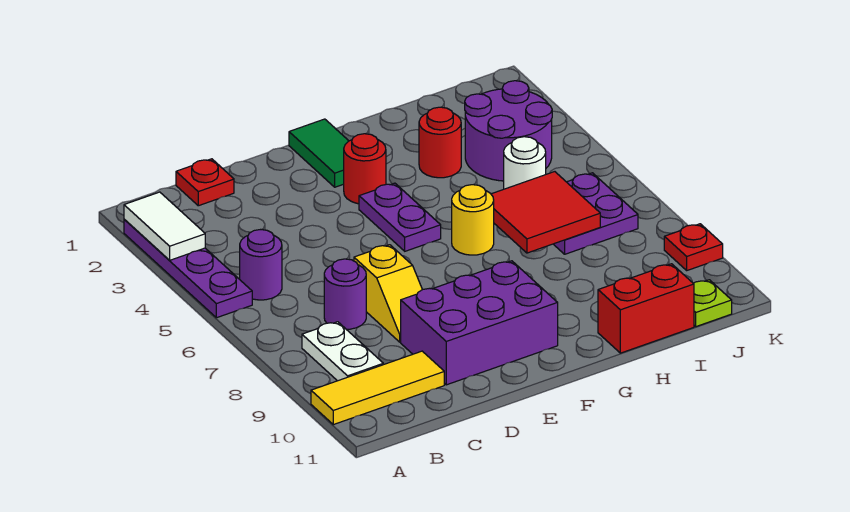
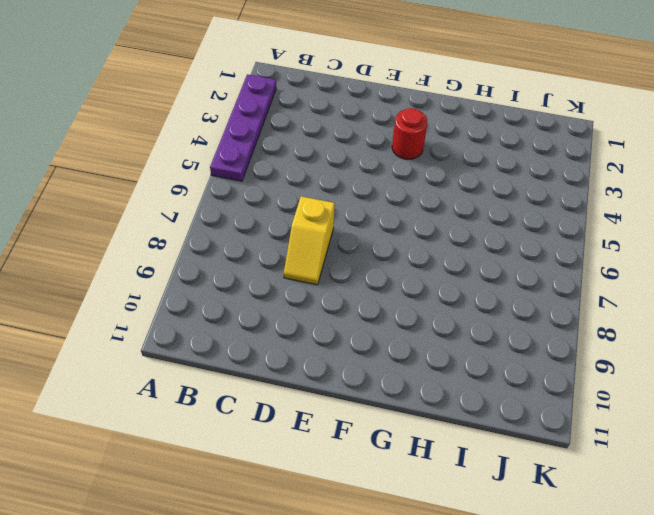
none -> yellow tile A10:C10 level 1
none -> purple round brick B5 level 1
none -> white plate B8:B9 level 1

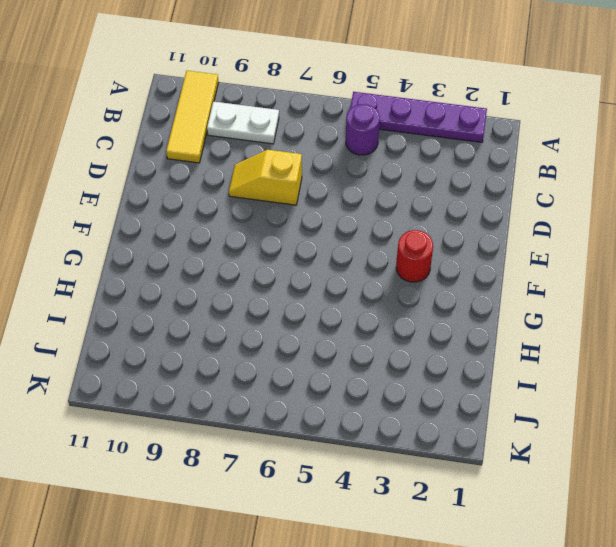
none -> red plate C1 level 1
none -> purple round brick C7 level 1
none -> purple brick D9:F10 level 1

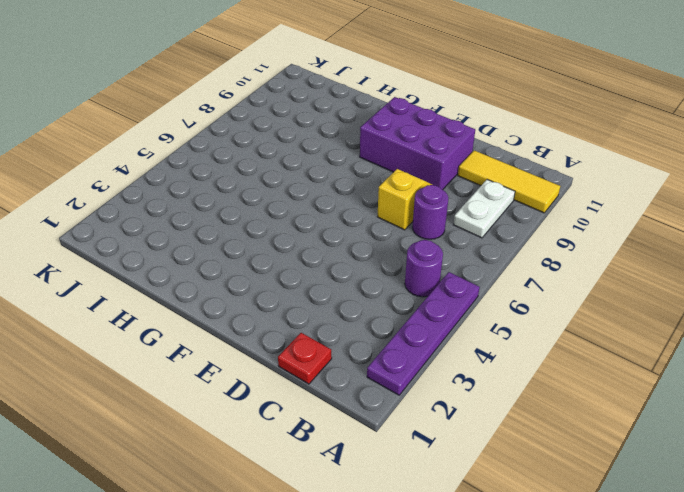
none -> green tile F1:F2 level 1
none -> red round brick F3 level 1
none -> purple plate F4:F5 level 1

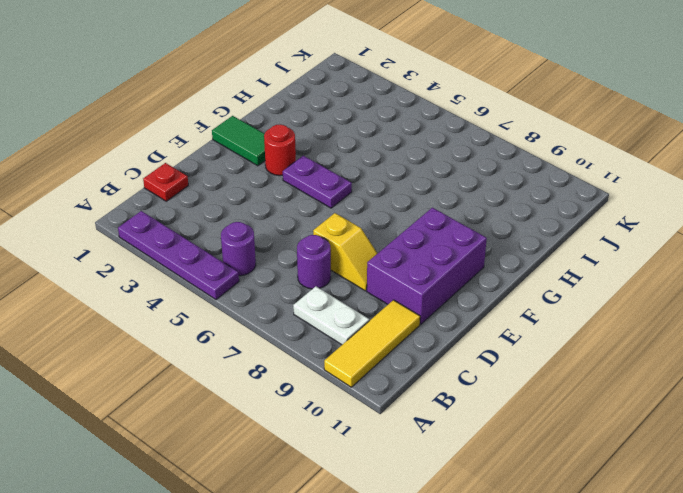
none -> yellow round brick G6 level 1
none -> red round brick H3 level 1
none -> red brick H11:I11 level 1

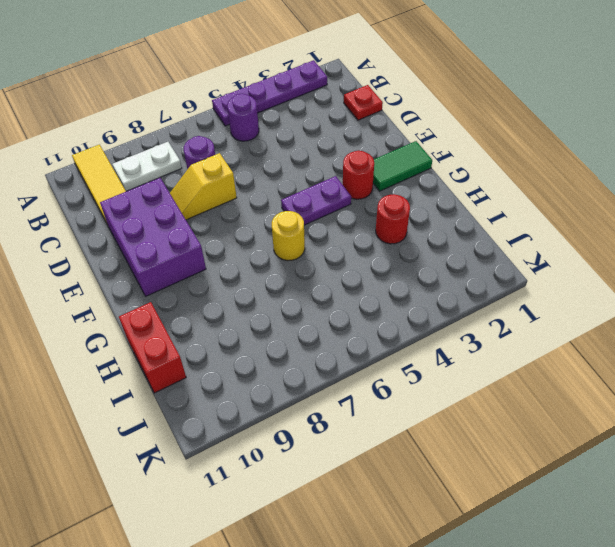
none -> purple round brick I3:J4 level 1
none -> white round brick I5 level 1
none -> purple plate I6:J7 level 1

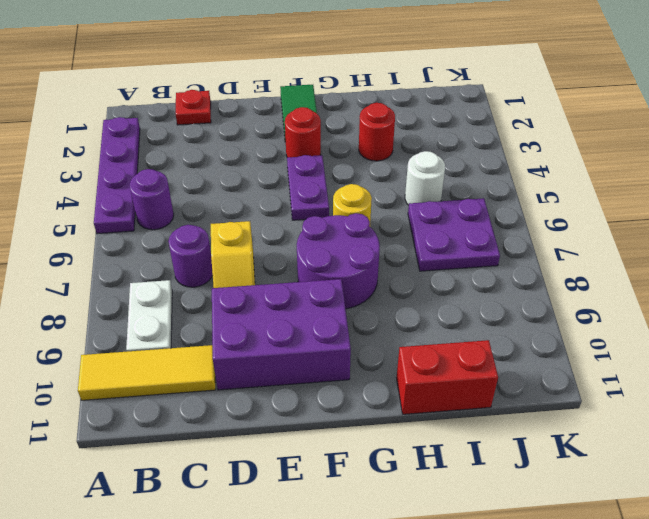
purple round brick F7:G8 level 1 -> purple round brick I3:J4 level 1
none -> lime plate J11 level 1
none -> red plate K9 level 1
none -> white tile A2:A3 level 2

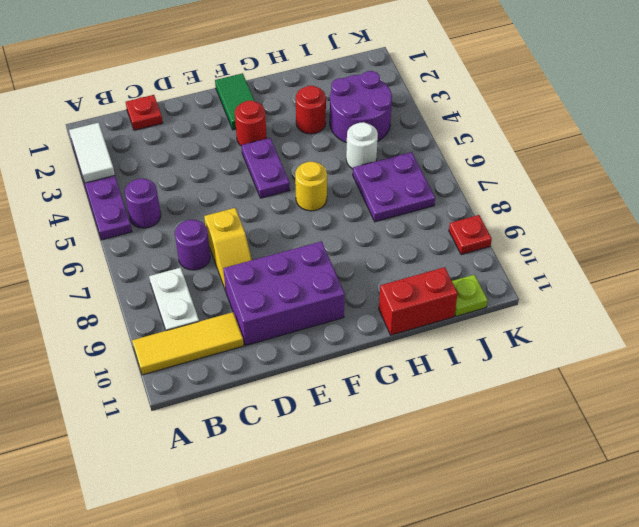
none -> red tile H6:I7 level 2

